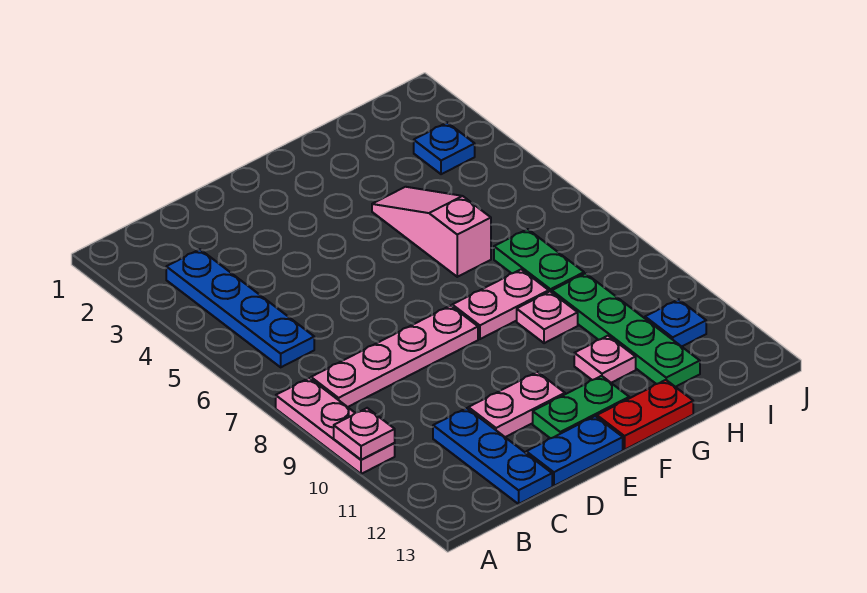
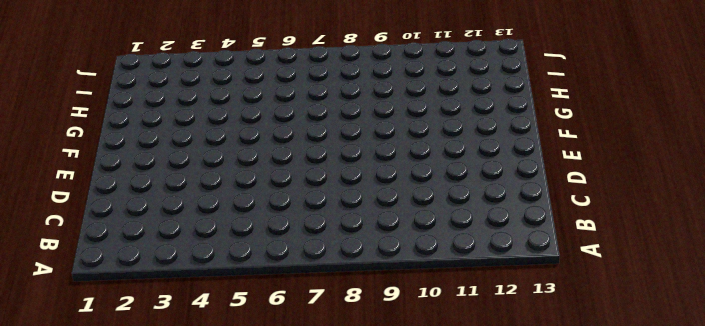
none -> pink plate A8:A10 level 1
none -> blue plate B3:B6 level 1
none -> pink plate B8:E8 level 1

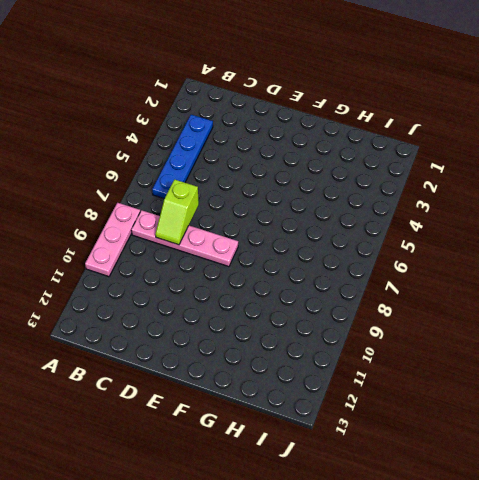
lime slope C7:C8 level 2 top 7 -> none
none -> blue plate C11:C13 level 1
none -> pink plate D11:E11 level 1
none -> blue plate D13:E13 level 1

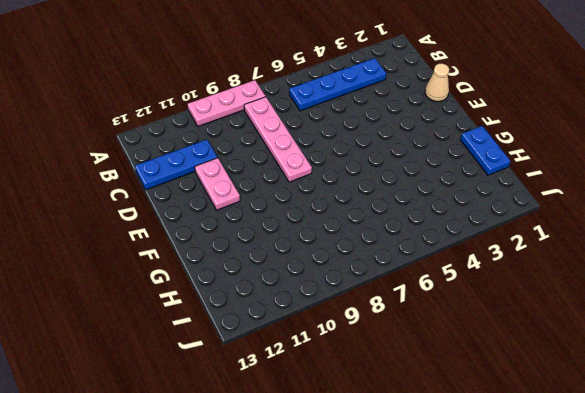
tan cone D1 level 1 -> none
blue plate G1:H1 level 1 -> blue plate D13:E13 level 1
none -> green plate E12:F12 level 1
none -> pink plate F8:G8 level 1
none -> red plate F13:G13 level 1

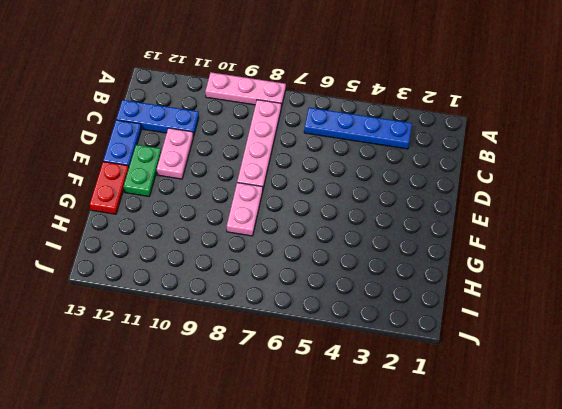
none -> pink slope G4:G6 level 1 top 6
none -> pink plate G9 level 1
none -> pink plate G11 level 1

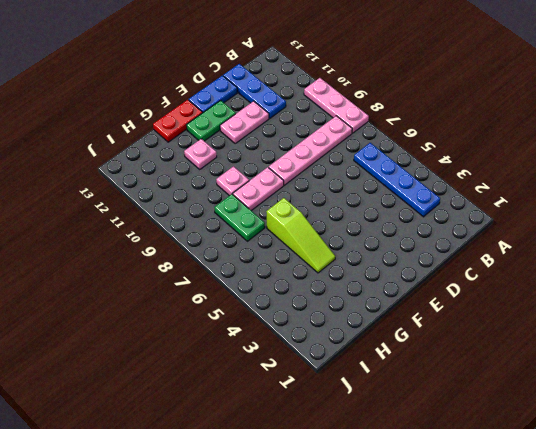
lime slope G4:G6 level 1 top 6 -> pink slope G4:G6 level 1 top 6
none -> green plate H9:H12 level 1
none -> blue plate I3 level 1
none -> blue plate I11 level 1

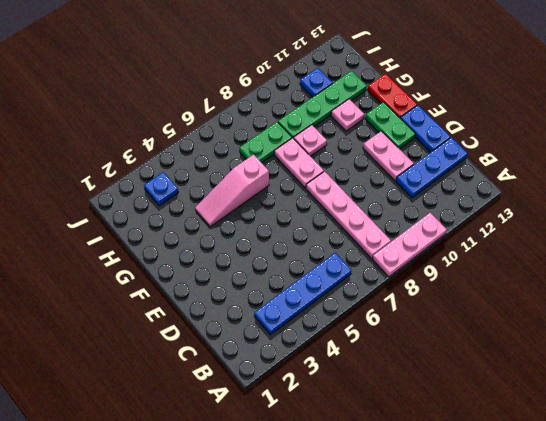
none -> pink plate A10 level 2

